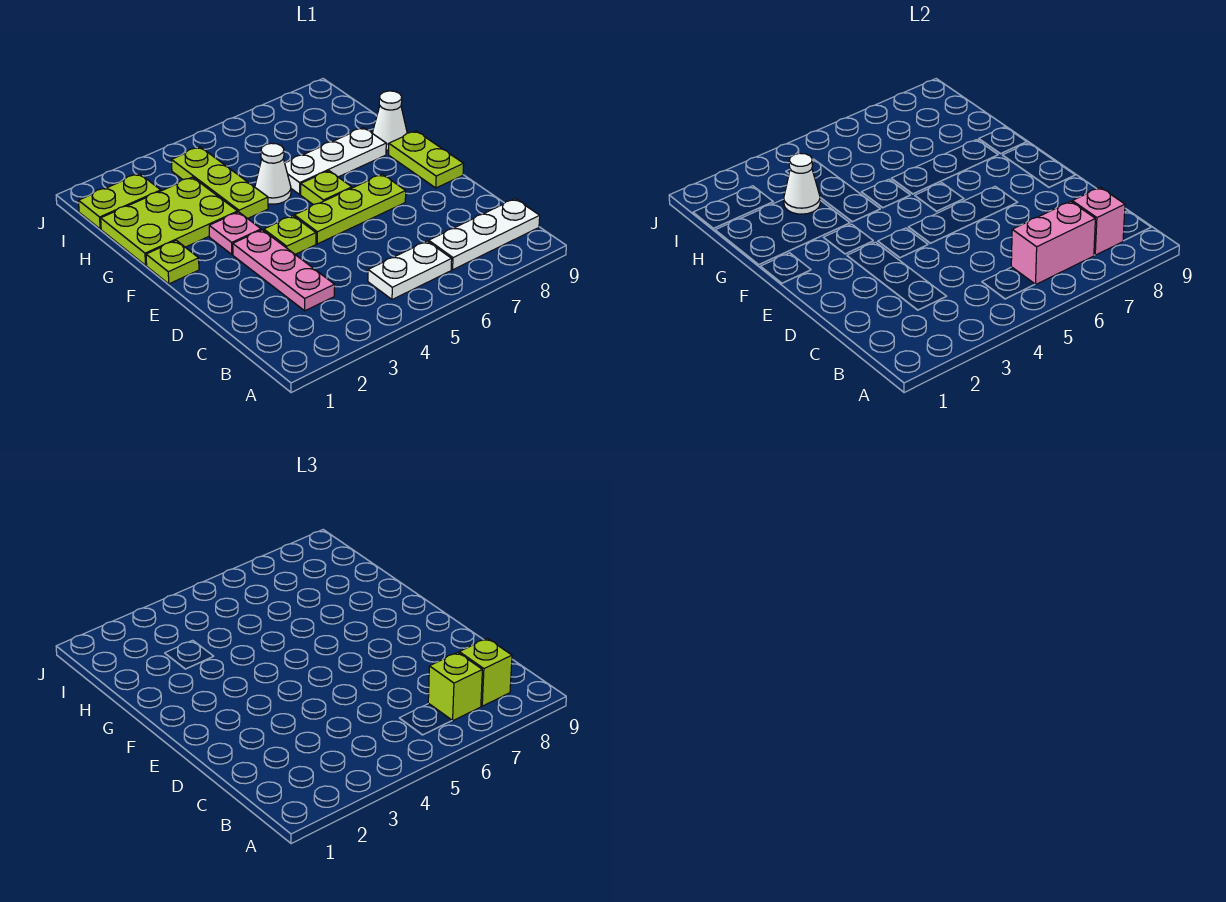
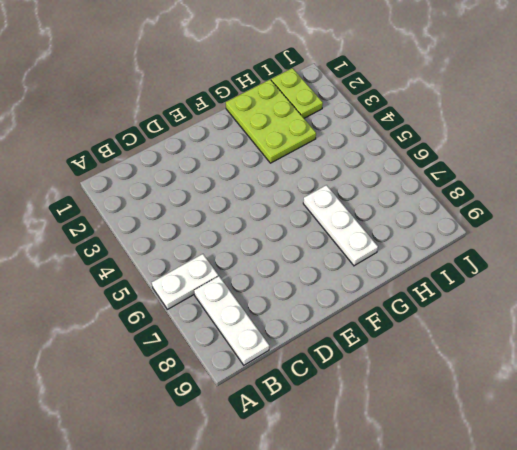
white plate A6:B6 level 1 -> white plate B5:B6 level 1
none -> pink plate C3:E3 level 1
none -> lime plate E4 level 1
none -> lime plate E5:E7 level 1

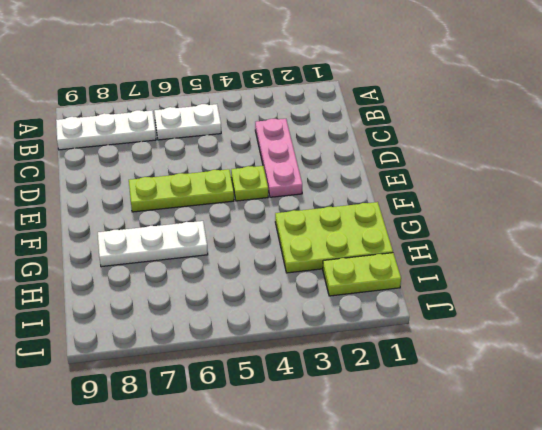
none -> lime plate E9:F9 level 1
none -> lime plate F1 level 1
none -> pink plate F3 level 1

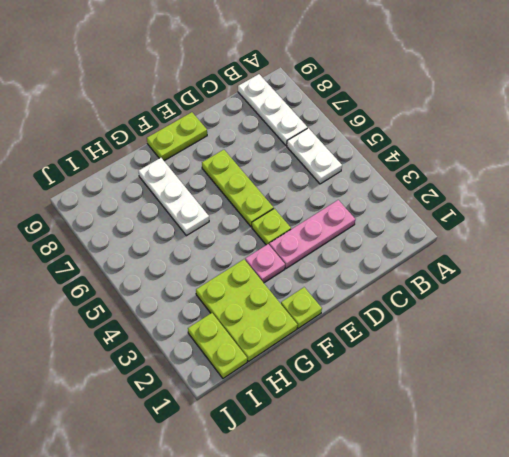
none -> lime plate F6 level 1
none -> lime plate G4:I4 level 1
none -> white cone G5 level 1

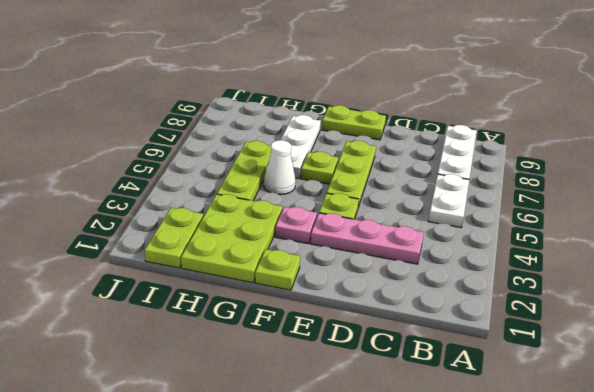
lime plate H4:H6 level 1 -> lime plate G4:I4 level 1
none -> white cone G9 level 1
none -> pink brick B6:B7 level 2
none -> pink brick B8 level 2

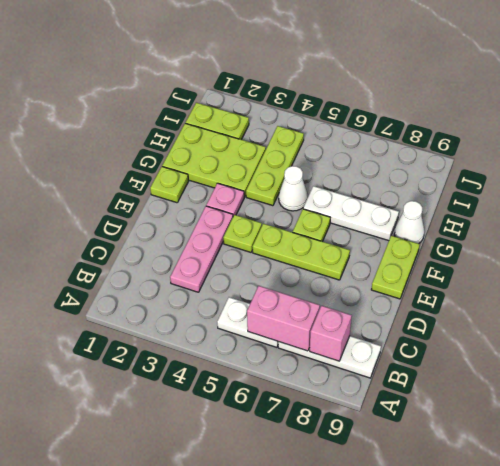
none -> white cone H3 level 2
none -> lime brick B7 level 3
none -> lime brick B8 level 3

